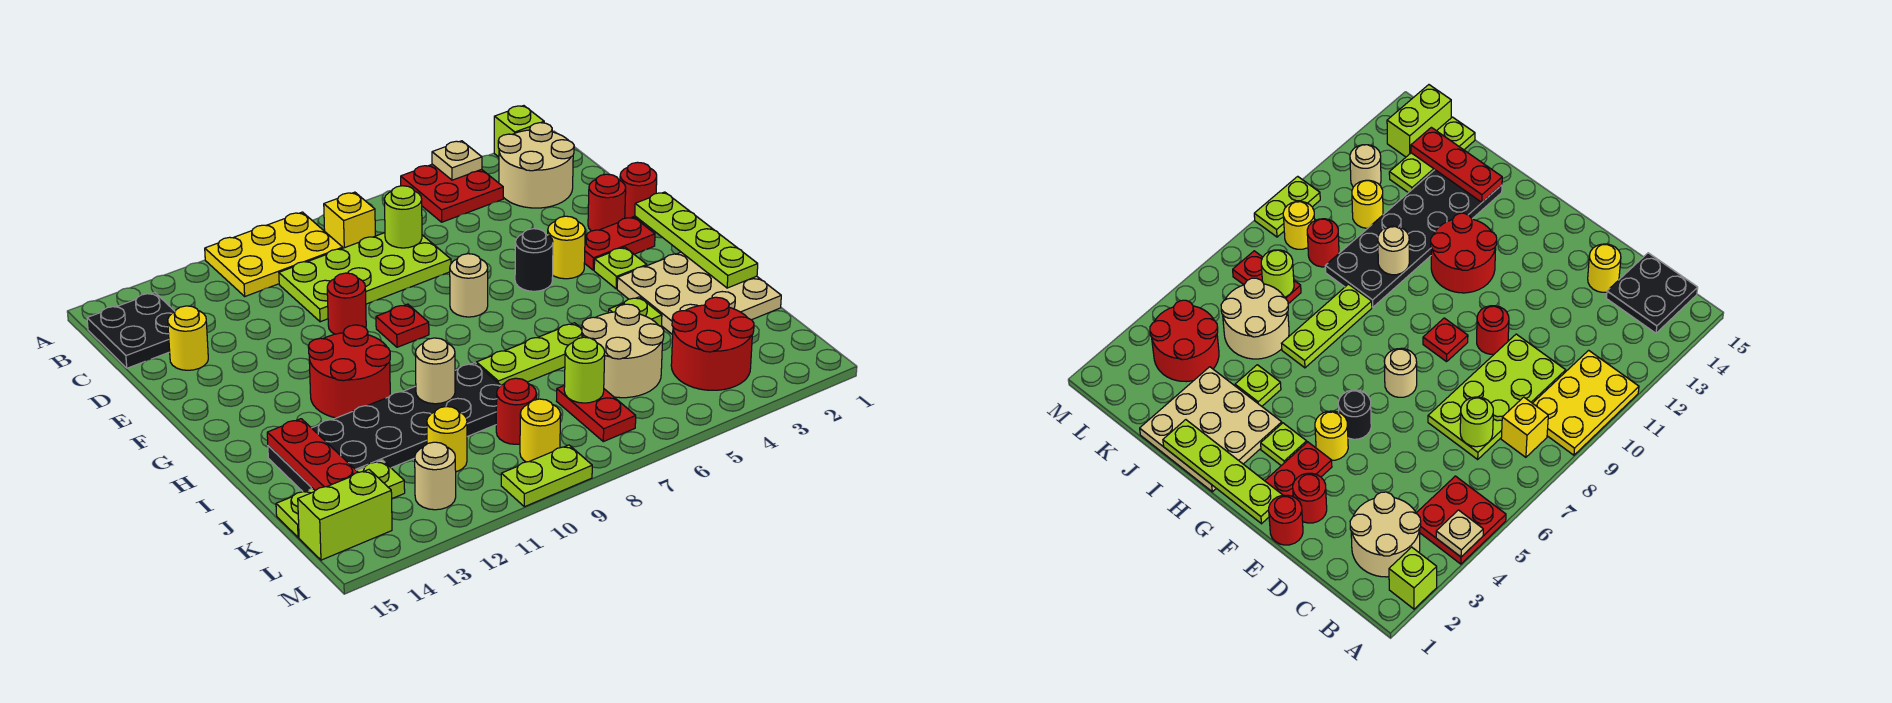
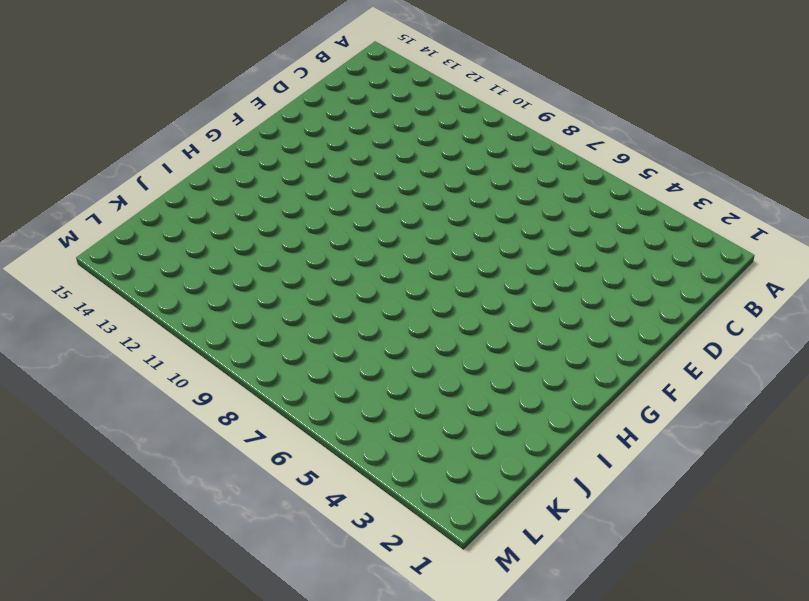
none -> lime brick A2 level 1
none -> red plate A4:B5 level 1
none -> yellow plate A9:B11 level 1
none -> tan round brick B2:C3 level 1

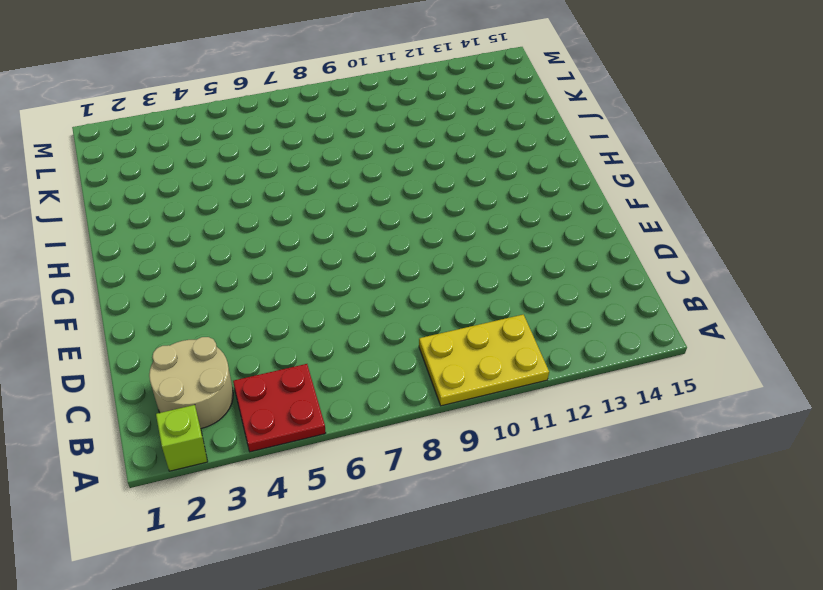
none -> yellow brick B8 level 1
none -> black plate B14:C15 level 1
none -> lime plate C7:D10 level 1
none -> yellow round brick D14 level 1

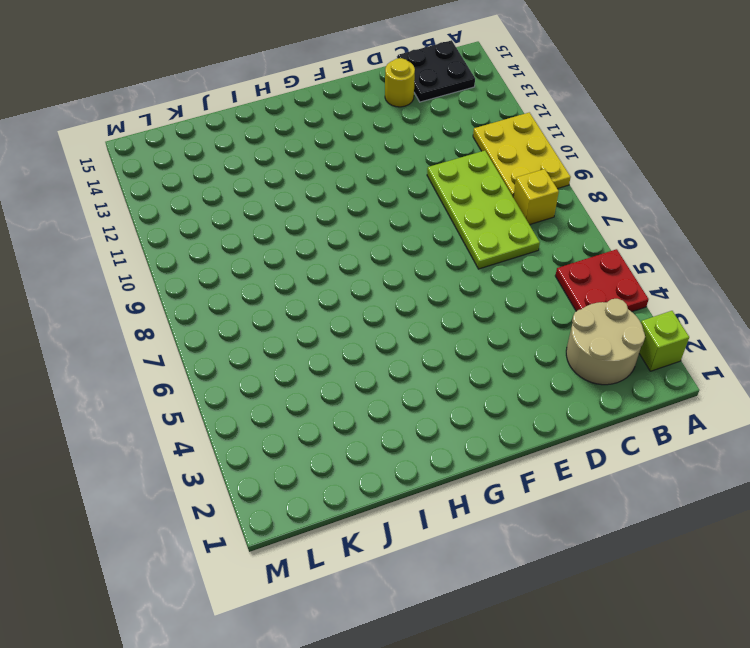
none -> red round brick E1 level 1
none -> red round brick E2 level 1
none -> red round brick E10 level 1
none -> red plate F2:F3 level 1

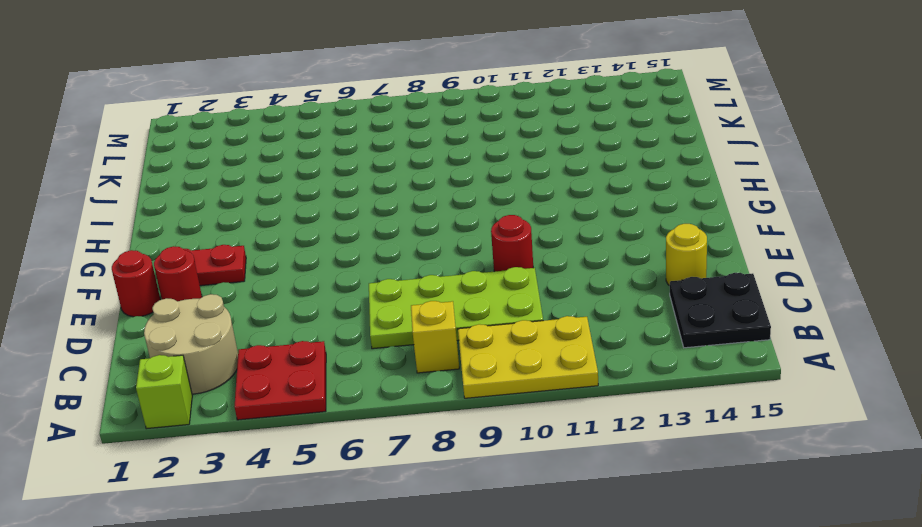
none -> yellow round brick F4 level 1
none -> black round brick F5 level 1
none -> tan round brick F7 level 1
none -> red plate F9 level 1

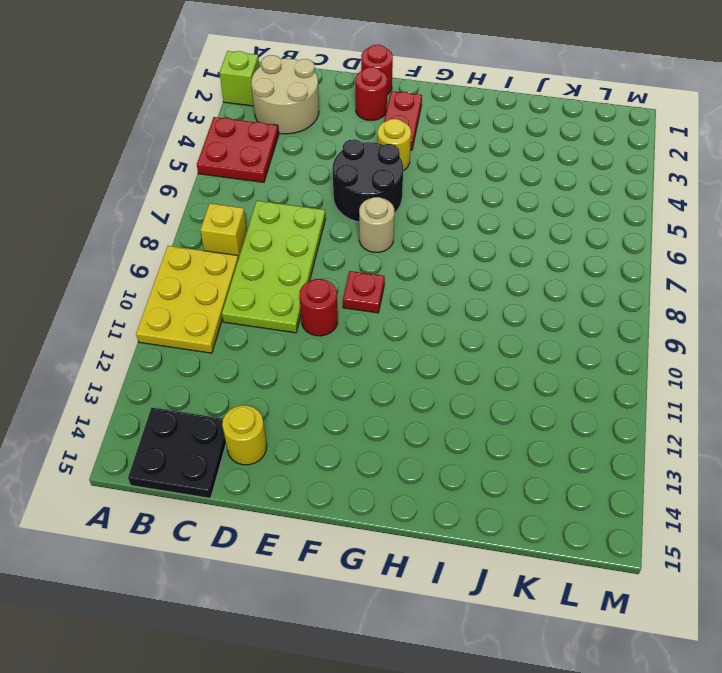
black round brick E5:F6 level 1 -> black round brick F5 level 1
none -> lime plate G3 level 1
none -> red round brick G11:H12 level 1
none -> tan plate H1:J3 level 1
none -> lime plate I4 level 1

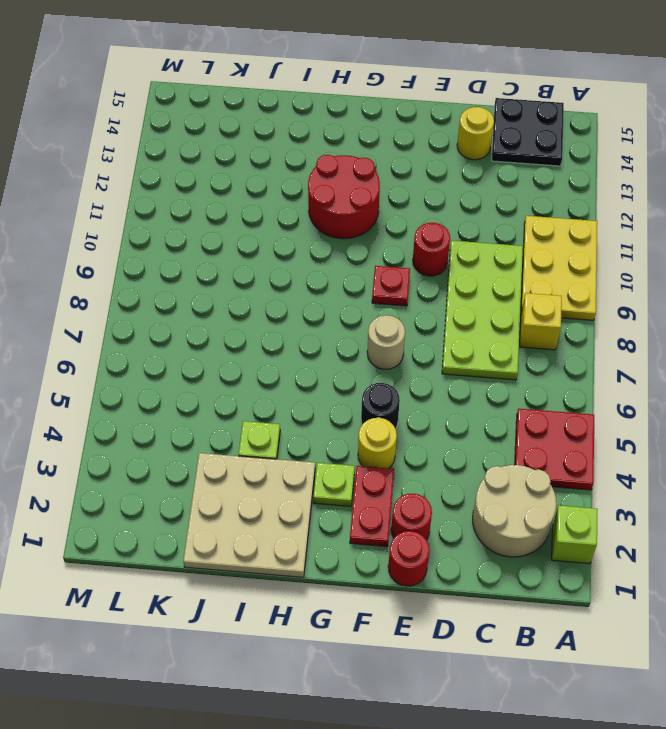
none -> lime plate I6:I8 level 1
none -> black plate I9:J14 level 1
none -> tan round brick J5:K6 level 1
none -> red round brick K3:L4 level 1

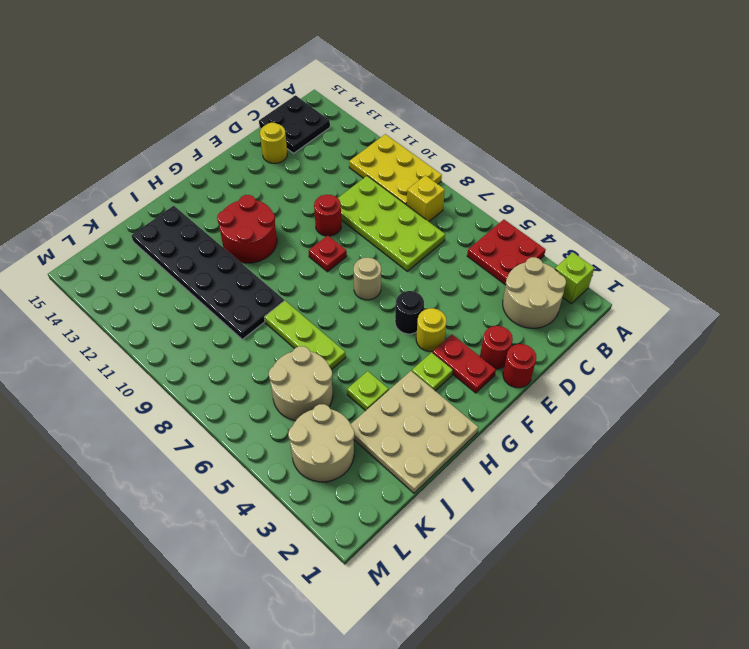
tan round brick K3:L4 level 1 -> red round brick K3:L4 level 1
none -> red plate K7:L7 level 1
none -> red round brick K9 level 1
none -> yellow round brick K11 level 1
none -> lime plate K13:K15 level 1

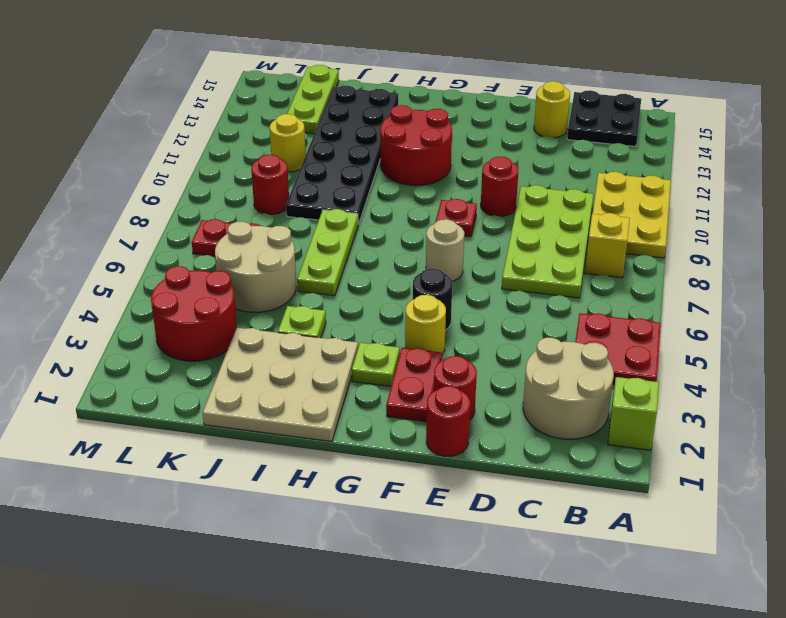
none -> yellow round brick L9 level 1
none -> tan round brick L12 level 1
none -> lime brick L14:L15 level 1
none -> lime plate M9:M10 level 1

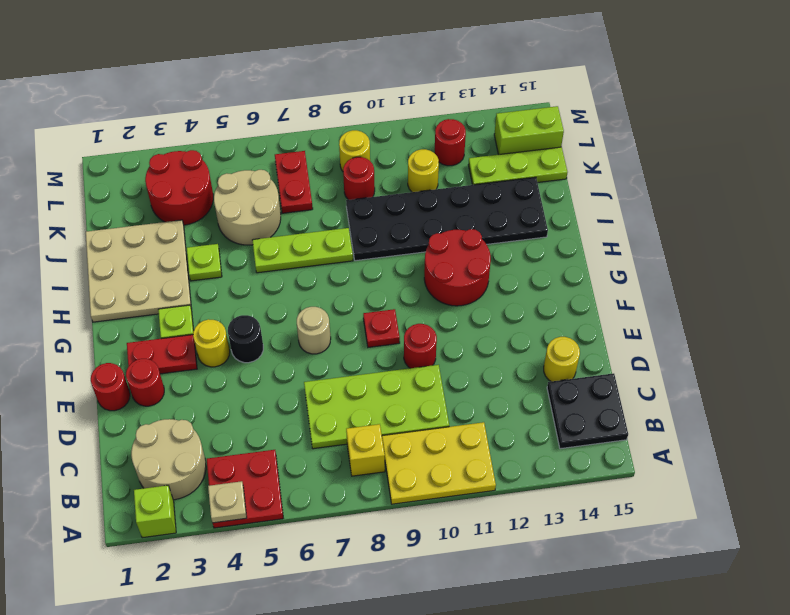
red round brick L12 level 1 -> tan round brick L12 level 1
none -> lime plate M9:M10 level 1
none -> lime round brick C7 level 2
none -> lime plate F1:I1 level 2
none -> tan round brick I10 level 2

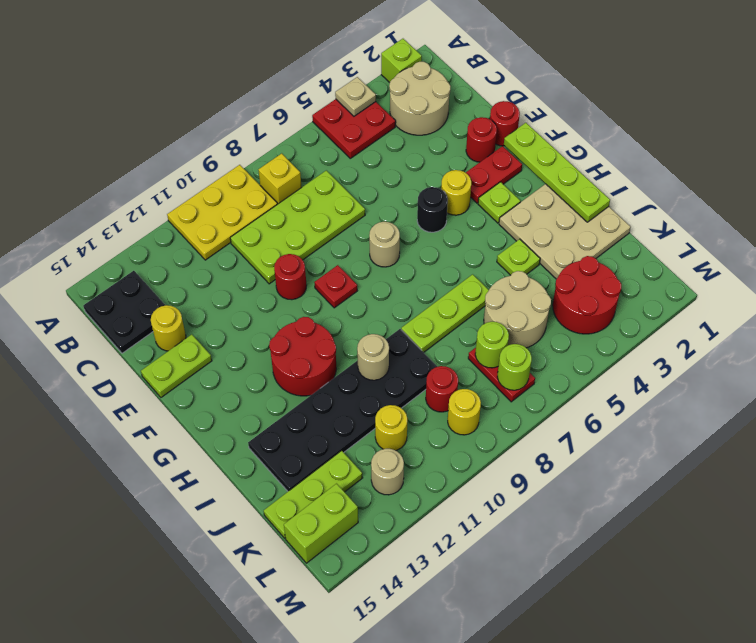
lime plate E14:E15 level 1 -> lime plate M9:M10 level 1
lime round brick L7 level 2 -> lime round brick C7 level 2
none -> red plate I14:K14 level 2

